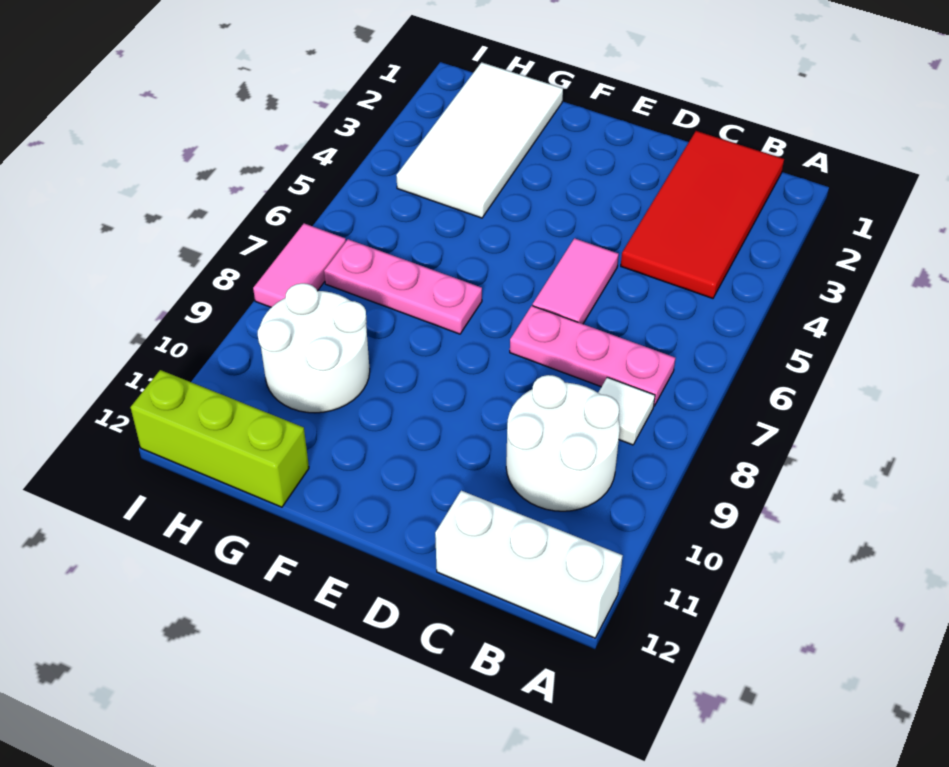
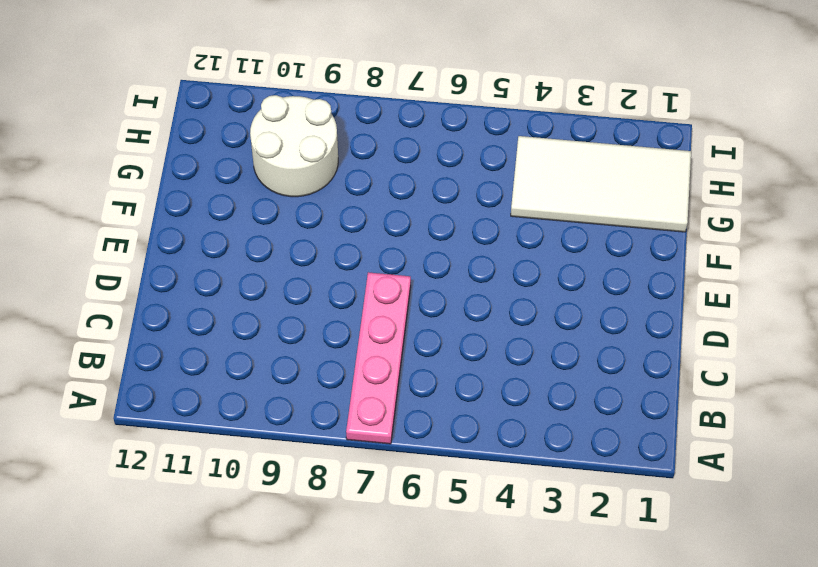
pink plate A7:D7 level 1 -> pink plate B7:D7 level 1
none -> white brick A12:C12 level 1
none -> red tile B1:C4 level 1

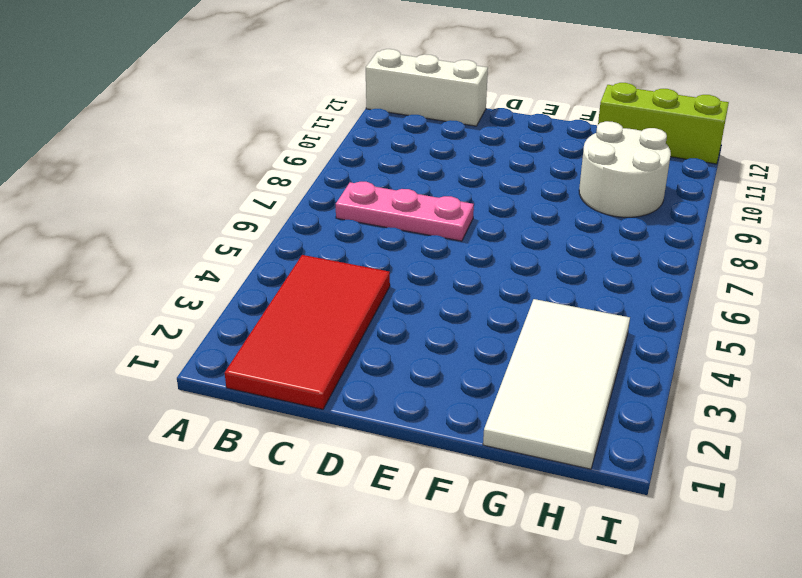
none -> white tile B8 level 1
none -> white round brick B9:C10 level 1

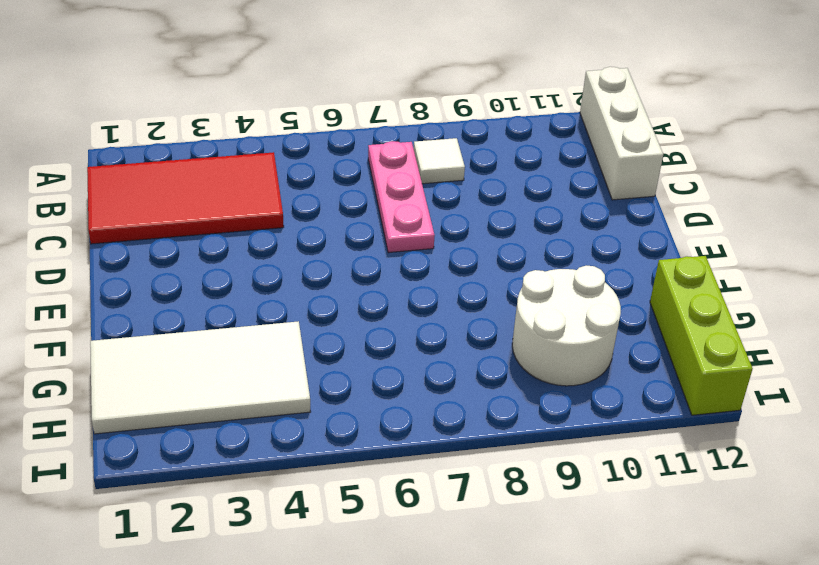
none -> white round brick B9:C10 level 1
none -> pink tile D5:D6 level 1

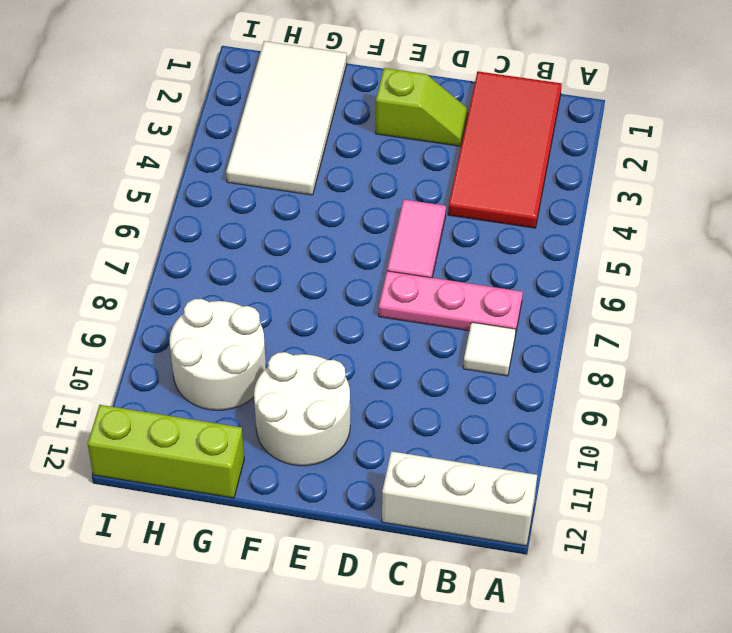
lime slope D2:E2 level 1 top E -> none
white round brick E10:F11 level 1 -> white round brick B9:C10 level 1
none -> pink plate F7:H7 level 1
none -> pink tile I7:I8 level 1

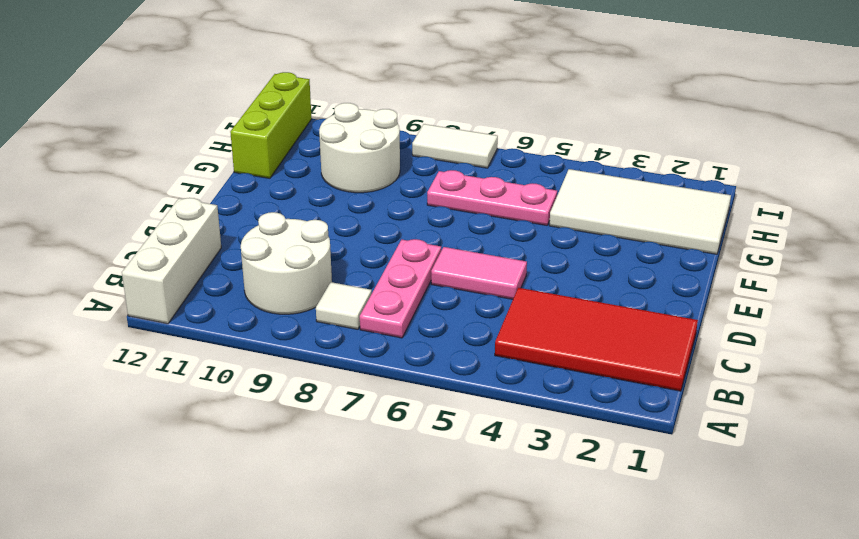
pink plate G5:G7 level 1 -> pink plate F7:H7 level 1
white tile I7:I8 level 1 -> pink tile I7:I8 level 1

